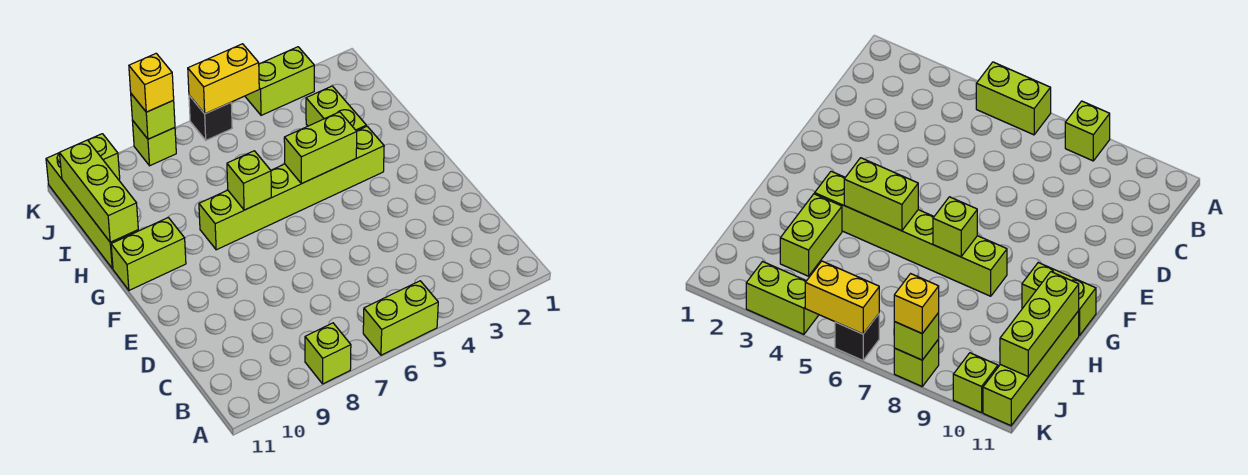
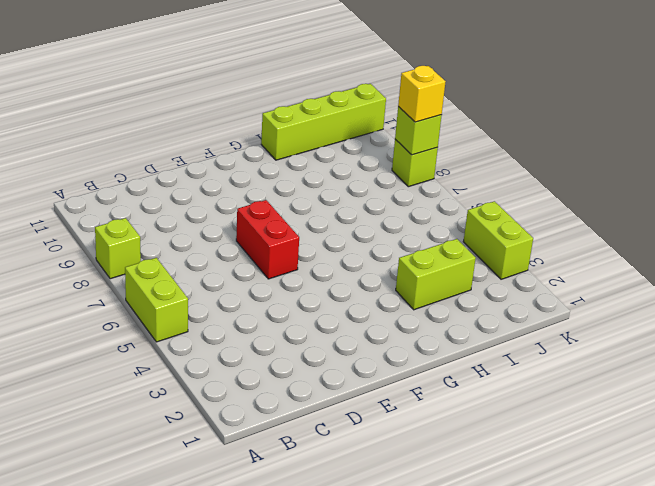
red brick E6:E7 level 1 -> none
none -> lime brick G3:G8 level 1
none -> lime brick G10:G11 level 1
none -> black brick K6 level 1

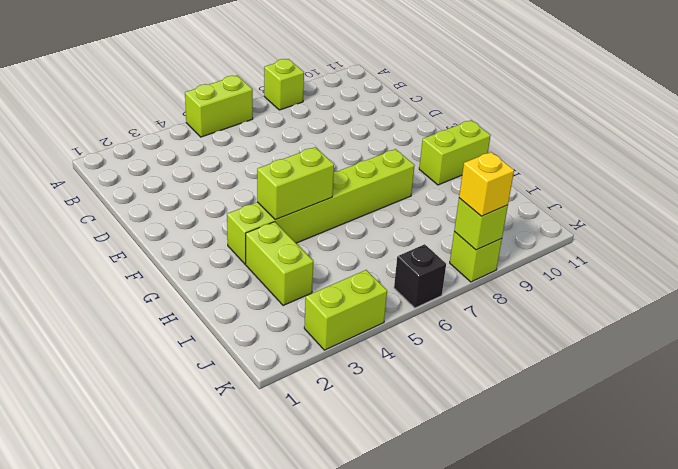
none -> lime brick H11:K11 level 1
none -> lime brick K10 level 1
none -> lime brick G7 level 2

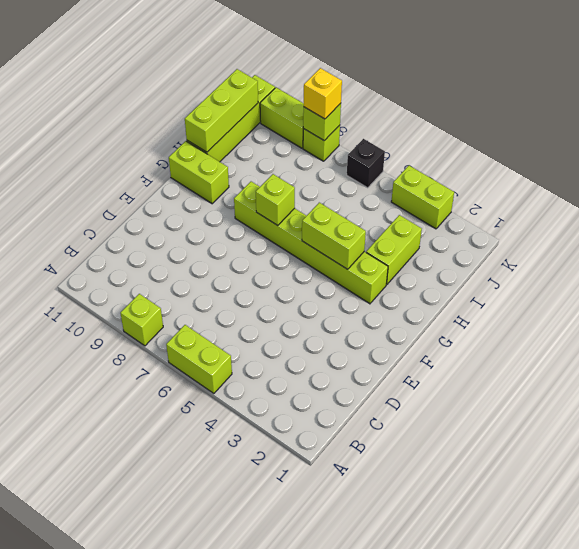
lime brick K9:K10 level 1 -> lime brick K10 level 1
none -> yellow brick K5:K6 level 2

